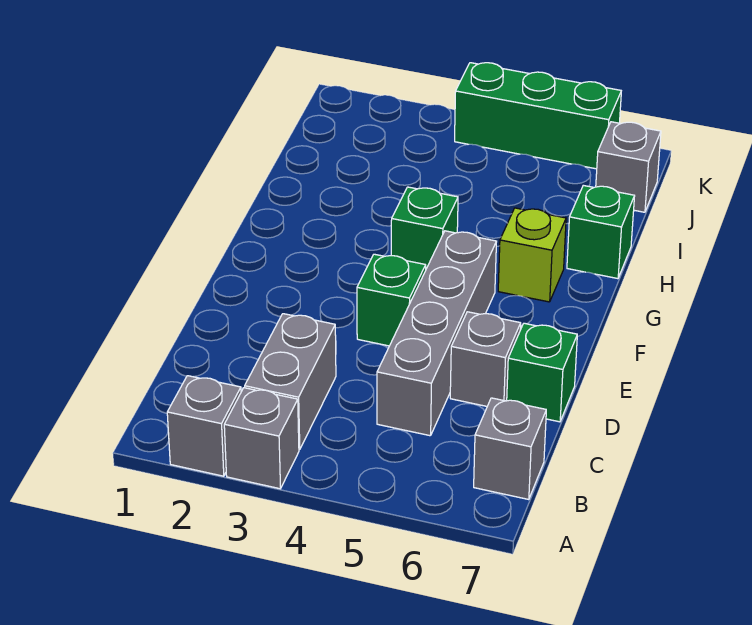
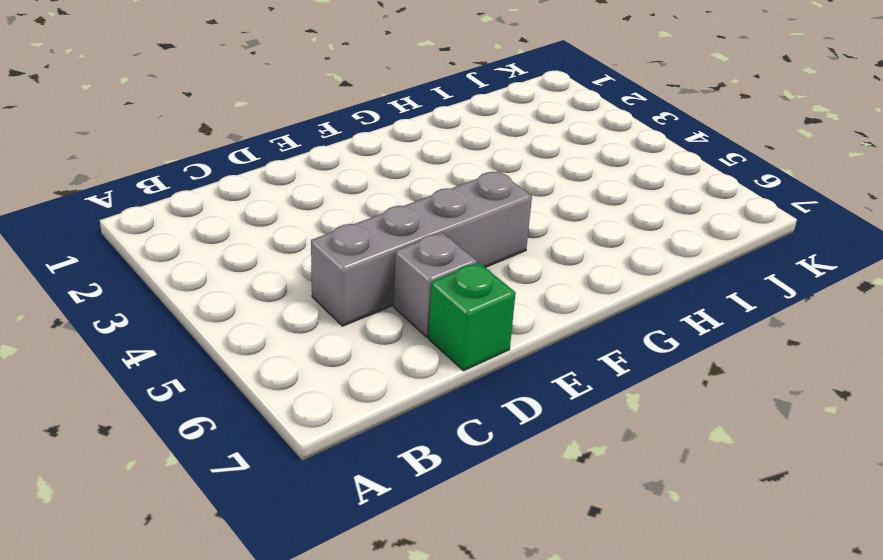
none -> grey brick A2 level 1
none -> grey brick A3 level 1
none -> grey brick B3:C3 level 1

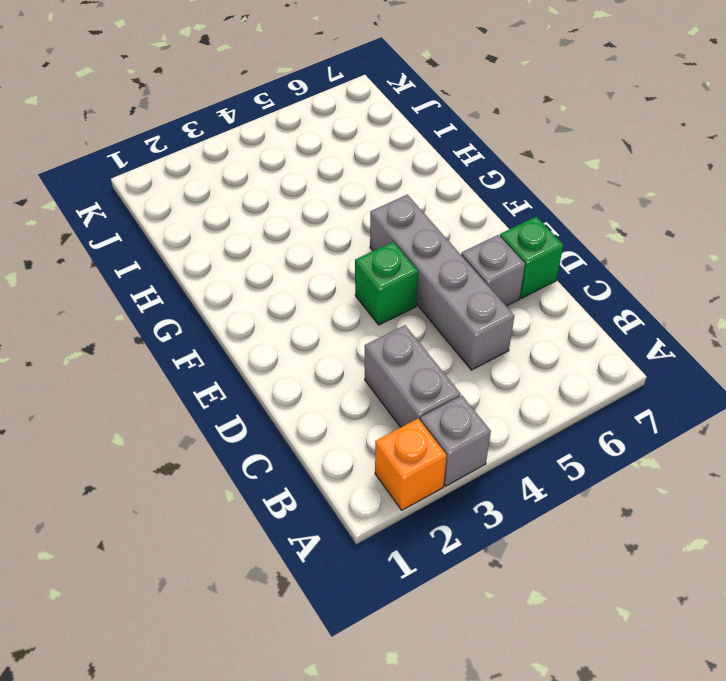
orange brick A2 level 1 -> grey brick A2 level 1
none -> grey brick B7 level 1
none -> green brick G4 level 1
none -> lime brick G6 level 1

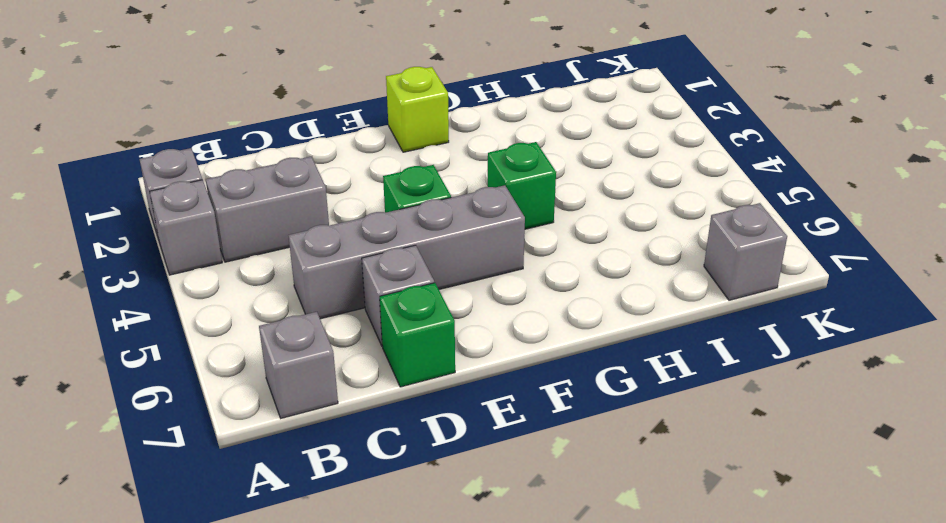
lime brick F1 level 1 -> lime brick G6 level 1
none -> green brick H7 level 1
none -> green brick K4:K6 level 1

